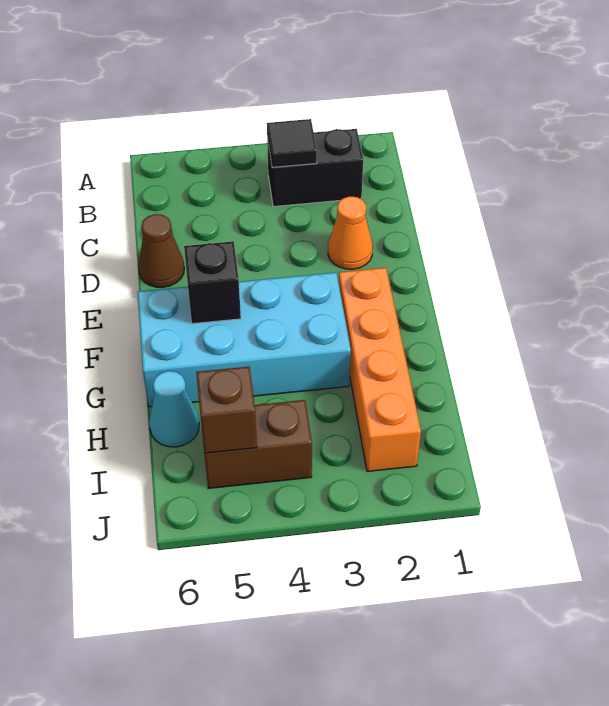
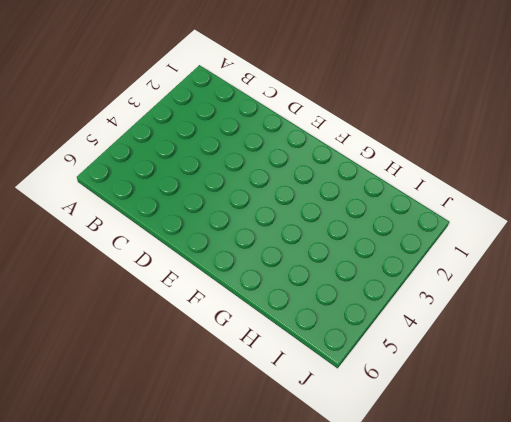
none -> black brick B2:B3 level 1
none -> orange cone D2 level 1

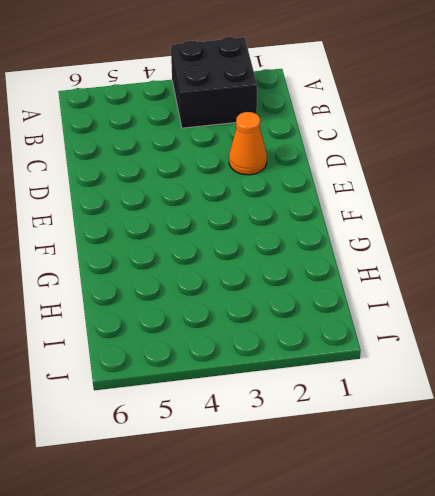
black brick A2:B3 level 1 -> black brick B2:B3 level 1
none -> brown cone D6 level 1
none -> orange brick F2:I2 level 1

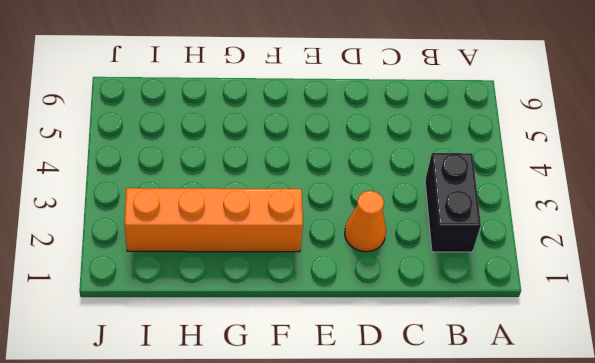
none -> brown cone D6 level 1
none -> cyan brick F3:G6 level 1

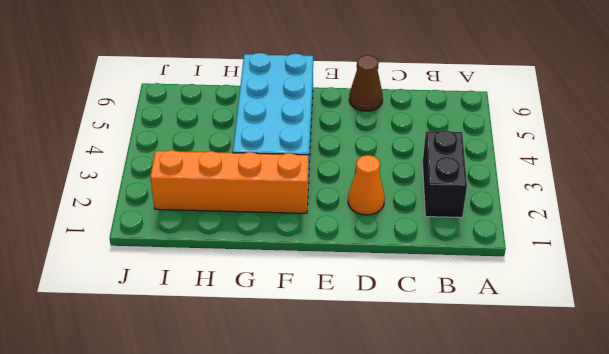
none -> cyan cone H6 level 1
none -> brown brick I4:I5 level 1

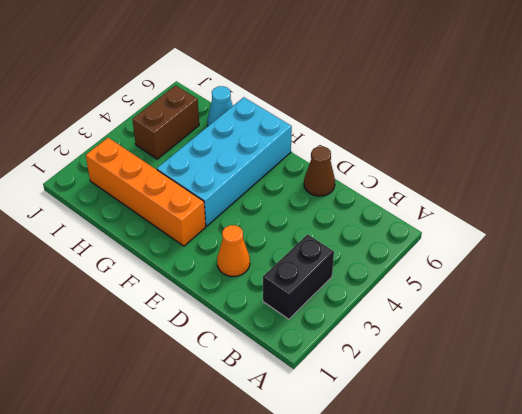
none -> black tile B3 level 2
none -> black brick F5 level 2

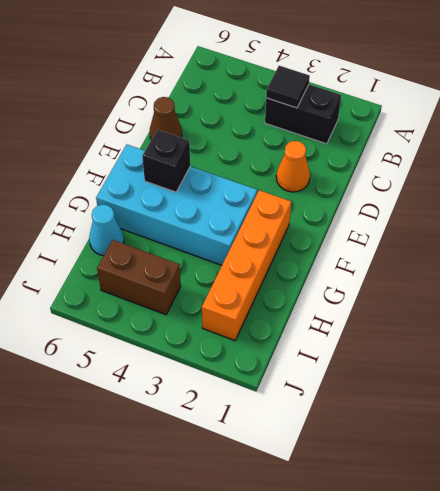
none -> brown brick I5 level 2

